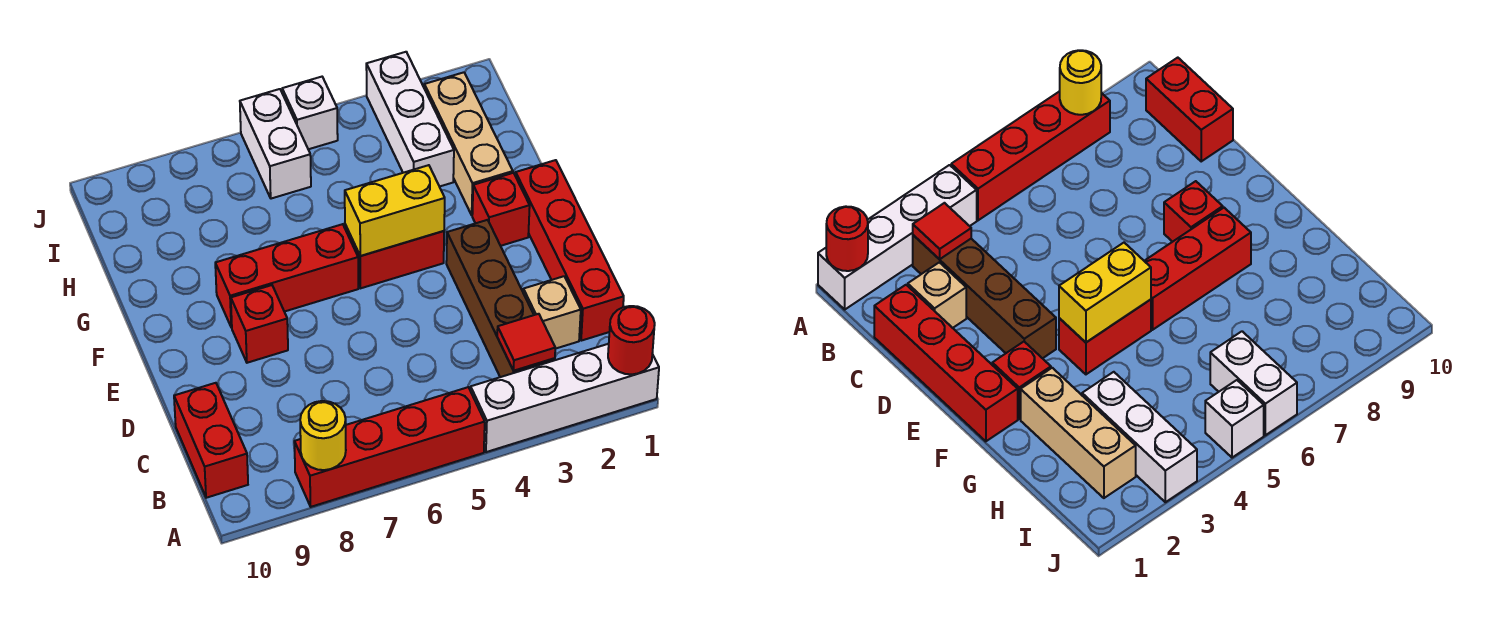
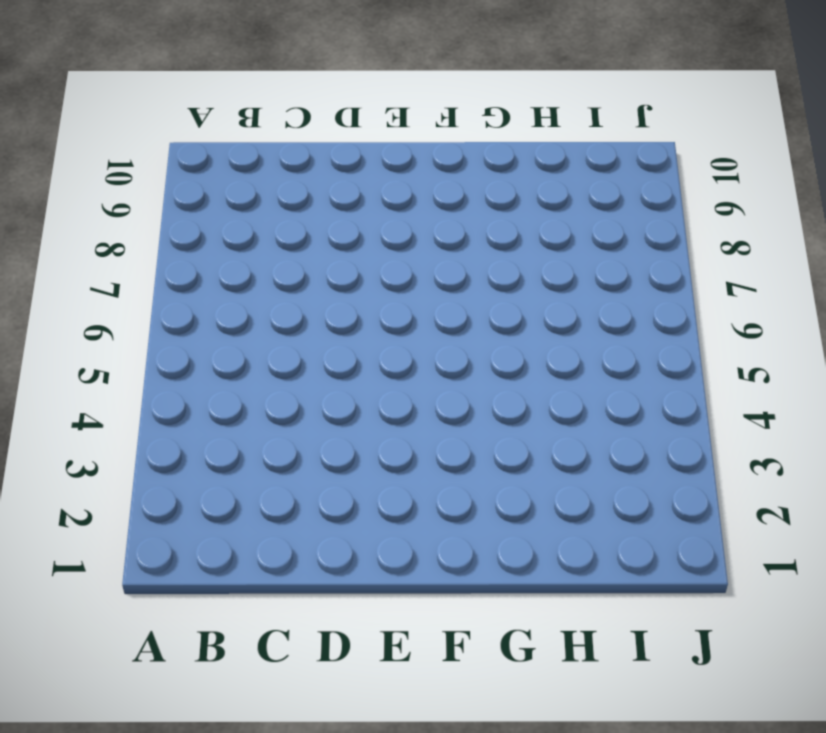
none -> white brick A1:A4 level 1
none -> red brick A5:A8 level 1
none -> brown brick B3:E3 level 1

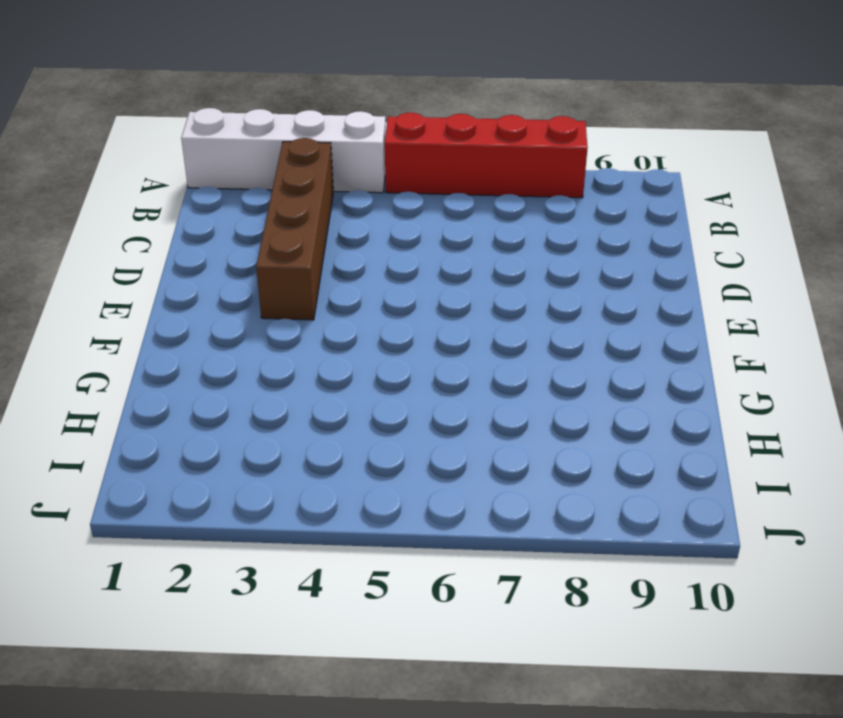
none -> red brick B10:C10 level 1
none -> red brick C1:F1 level 1
none -> tan brick C2 level 1

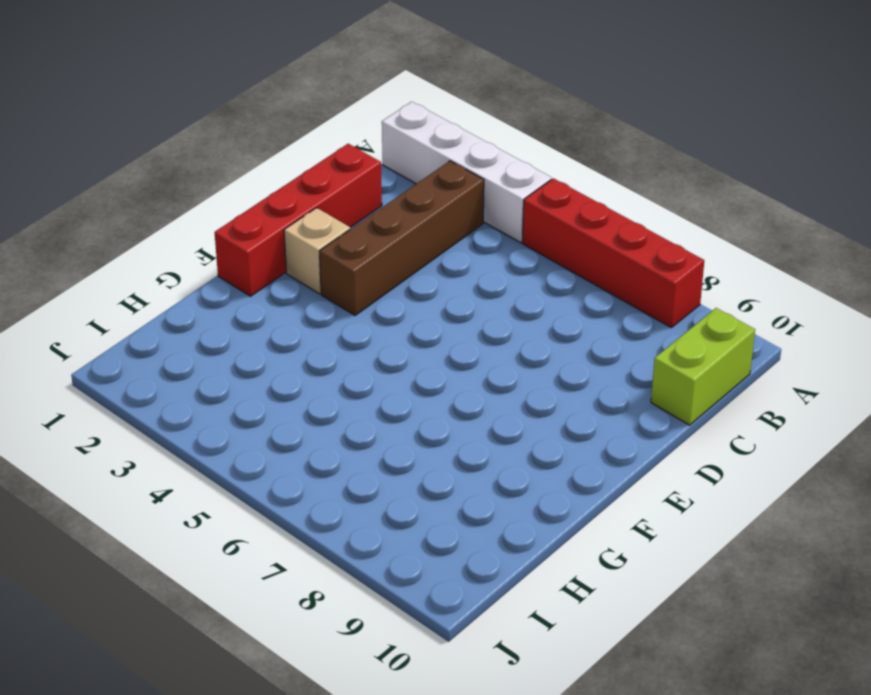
lime brick B10:C10 level 1 -> red brick B10:C10 level 1
tan brick E2 level 1 -> tan brick C2 level 1
none -> red brick E8 level 1
none -> red brick F2 level 1
none -> red brick F4:F5 level 1

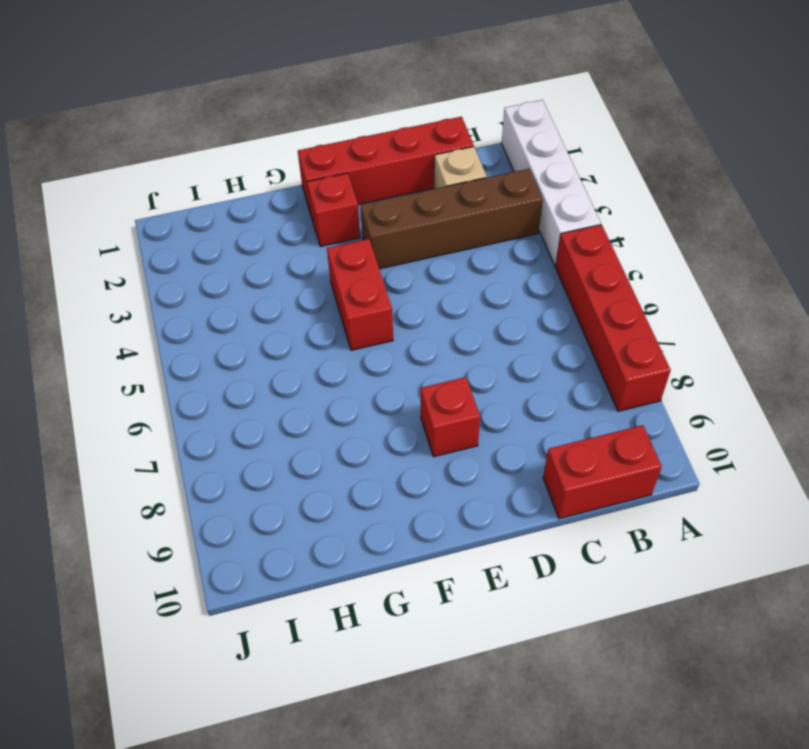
none -> red brick F6:F8 level 1
none -> tan brick G2:I2 level 1
none -> white brick H3:J3 level 1

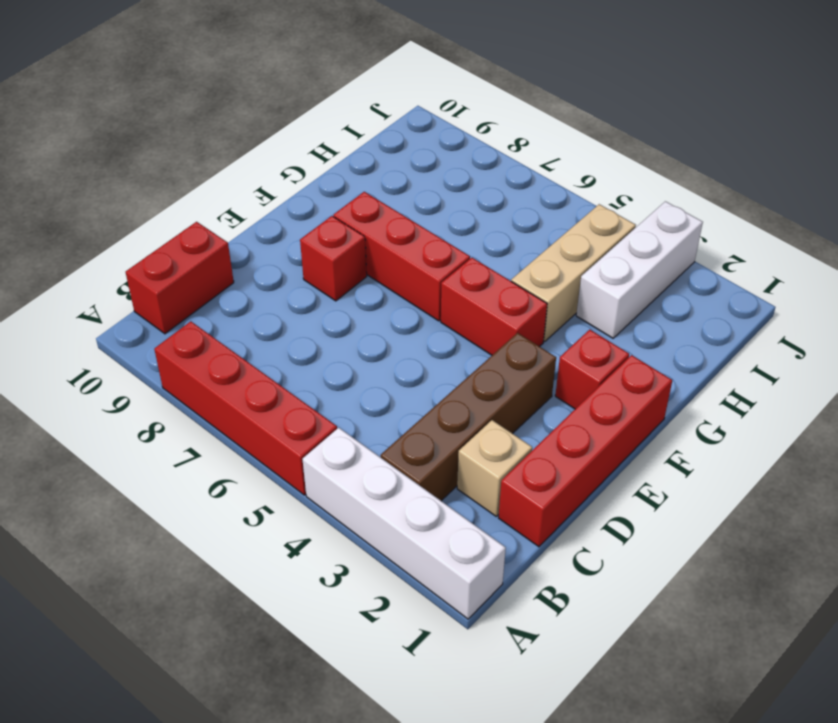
tan brick G4:I4 level 1 -> tan brick G2:I2 level 1
none -> white brick I6:J6 level 1
none -> white brick J5 level 1
none -> red round brick A1 level 2

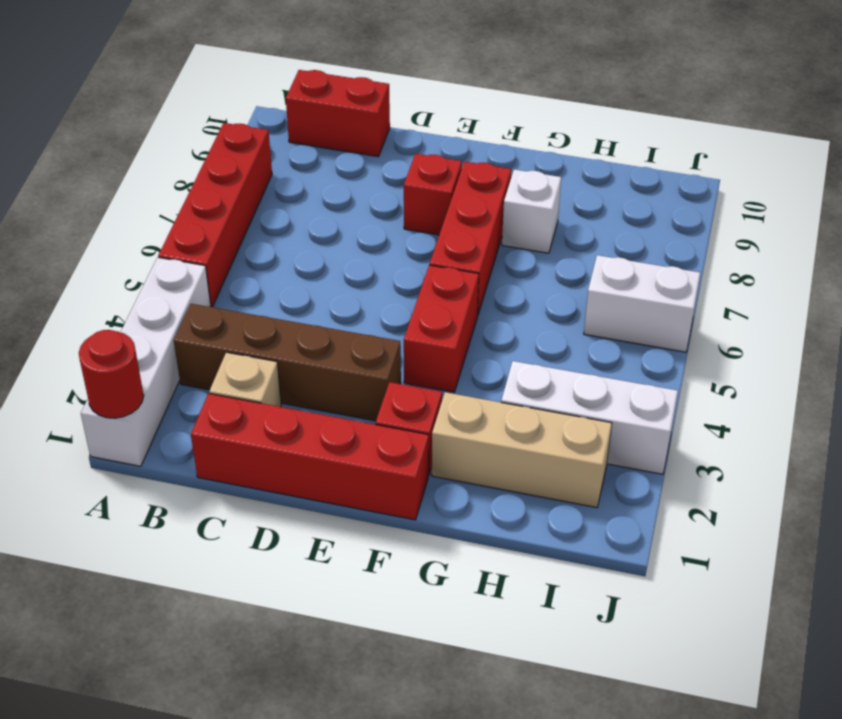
white brick G8 level 1 -> white brick J5 level 1
none -> yellow round brick A8 level 2
none -> red tile B3 level 2
none -> yellow brick F4:F5 level 2

